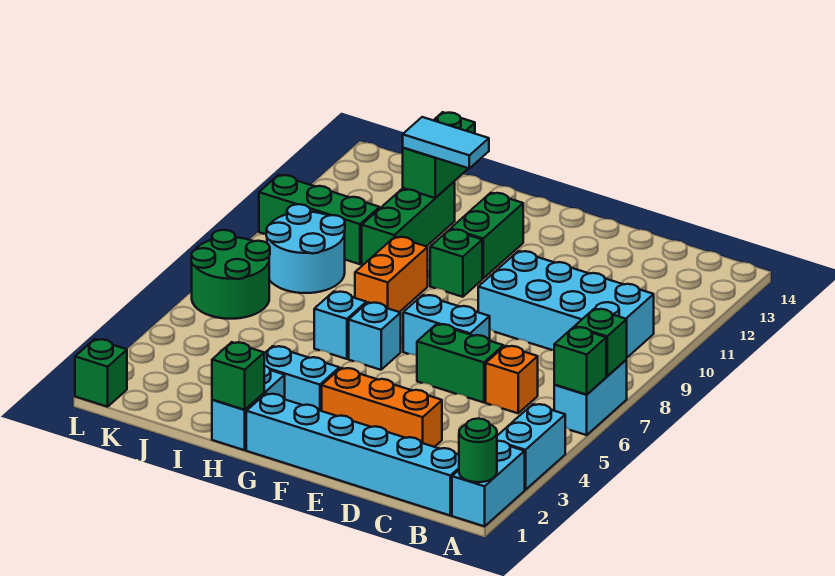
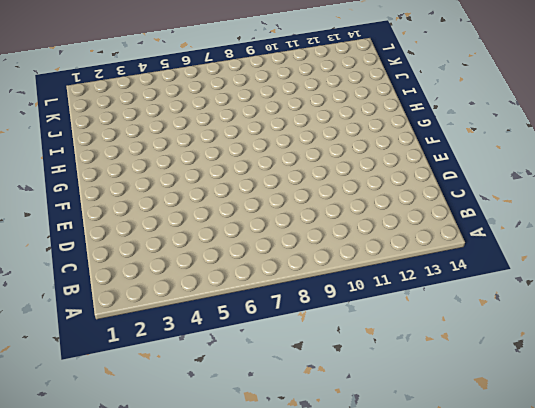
none -> cyan brick A1:A2 level 1
none -> cyan brick A3:A4 level 1
none -> cyan brick A6:A7 level 1

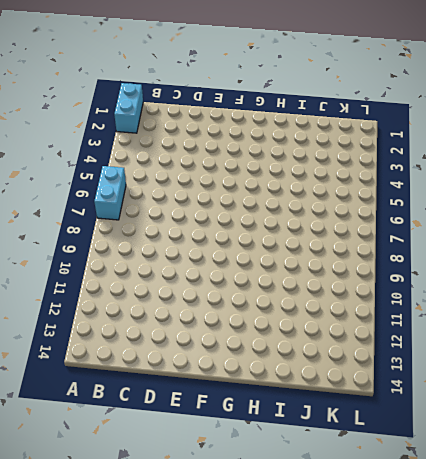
none -> cyan brick A3:A4 level 1
none -> cyan brick B1:G1 level 1
none -> cyan brick B9:E10 level 1

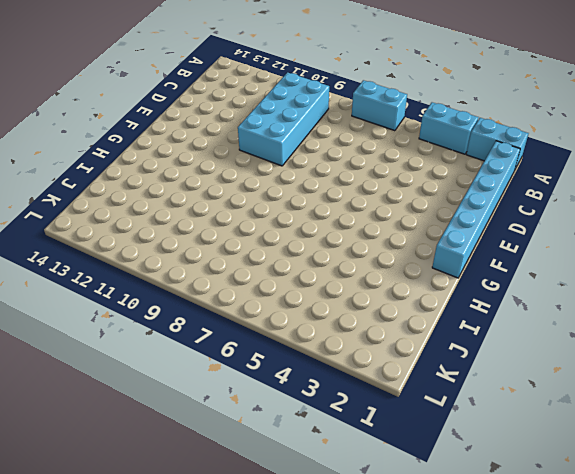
none -> orange brick C6 level 1
none -> orange brick D3:F3 level 1
none -> green brick D6:E6 level 1

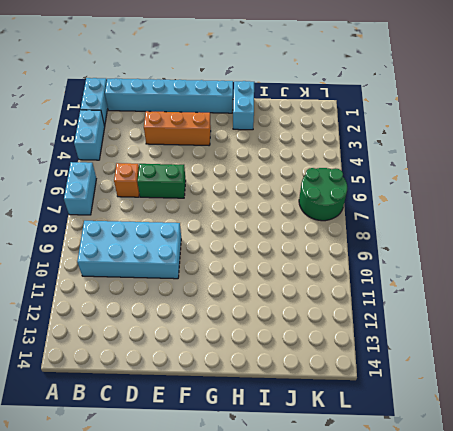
none -> cyan brick E7:F7 level 1
none -> cyan brick G3:H3 level 1
none -> cyan brick G6 level 1

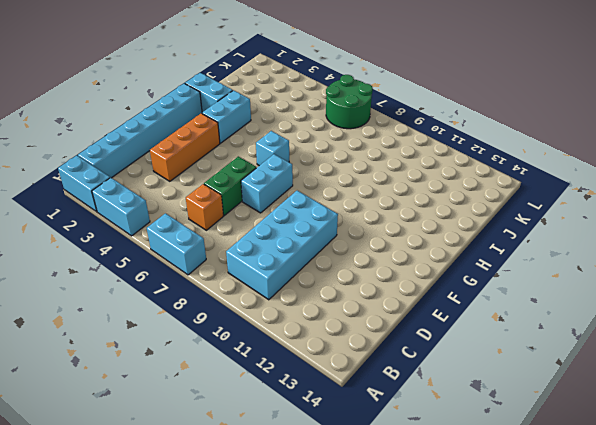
none -> green brick G10 level 1
none -> green brick G11:G12 level 1
none -> cyan brick H6 level 1

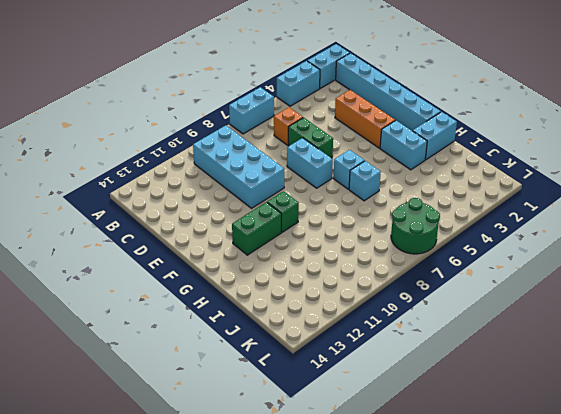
none -> orange brick H8:H9 level 1
none -> green brick I10:I12 level 1
none -> cyan round brick J8:K9 level 1

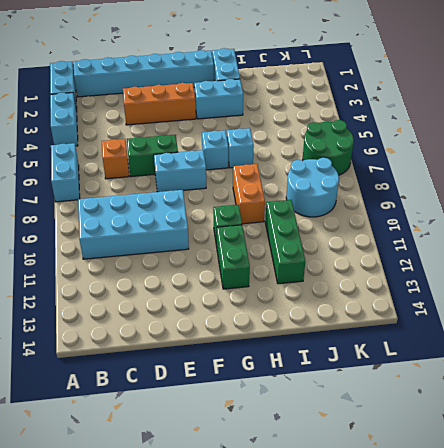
none -> green brick J10:L10 level 1
none -> green brick L1 level 1
none -> green round brick A1 level 2

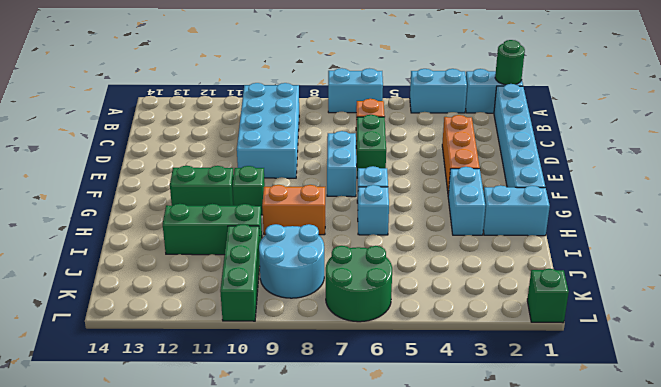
none -> green brick A6 level 2
none -> green brick A7 level 2
none -> green brick H1 level 2

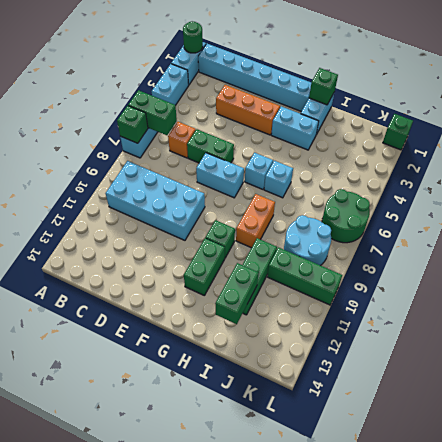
green brick A6:B6 level 2 -> green brick A6 level 2
none -> cyan tile H12:I12 level 3

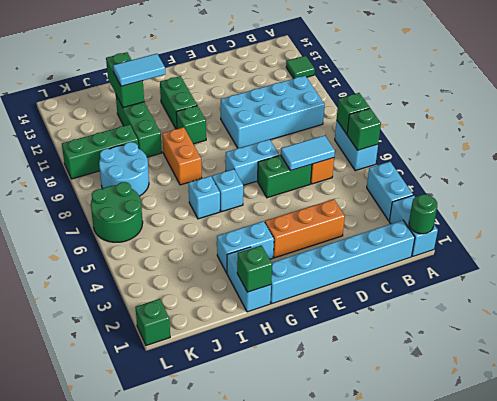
green tile A12 level 1 -> none
cyan tile C6:D6 level 2 -> none

